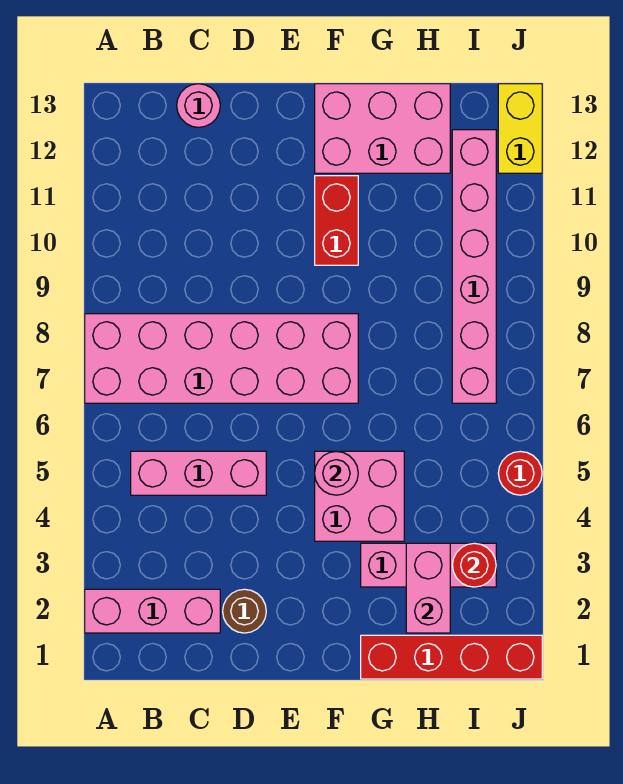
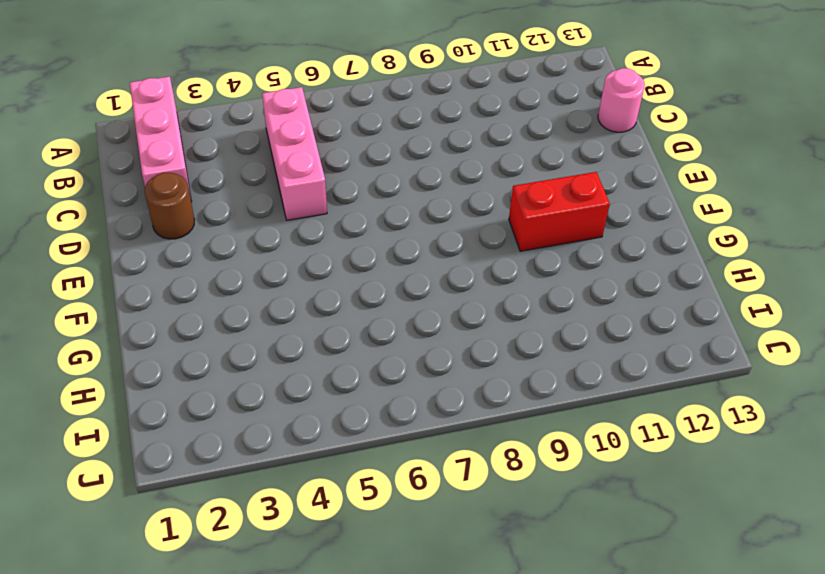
none -> pink brick A7:F8 level 1
none -> pink brick F4:G5 level 1
none -> pink brick F12:H13 level 1

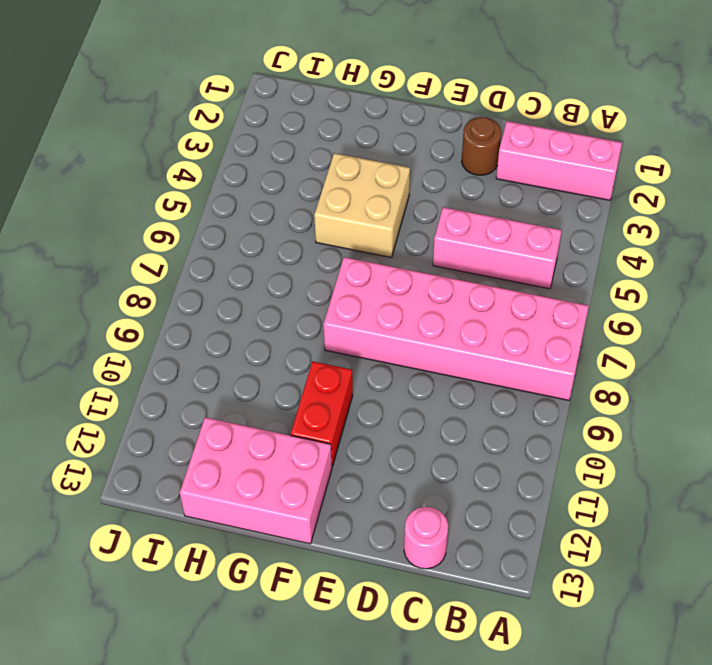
tan brick F4:G5 level 1 -> pink brick F4:G5 level 1
none -> red brick G1:J1 level 1
none -> pink brick G3:I3 level 1
none -> pink brick I7:I12 level 1

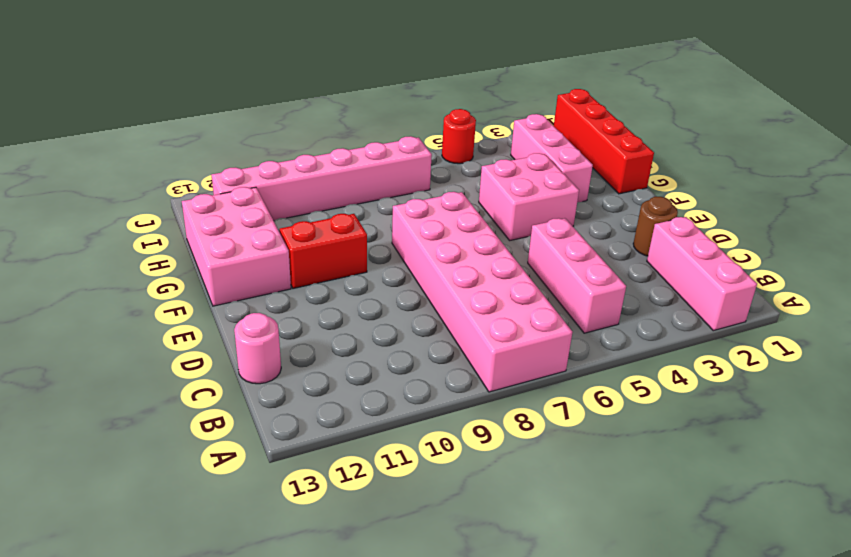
none -> yellow brick J12:J13 level 1
none -> pink round brick F5 level 2
none -> pink brick H2:H3 level 2

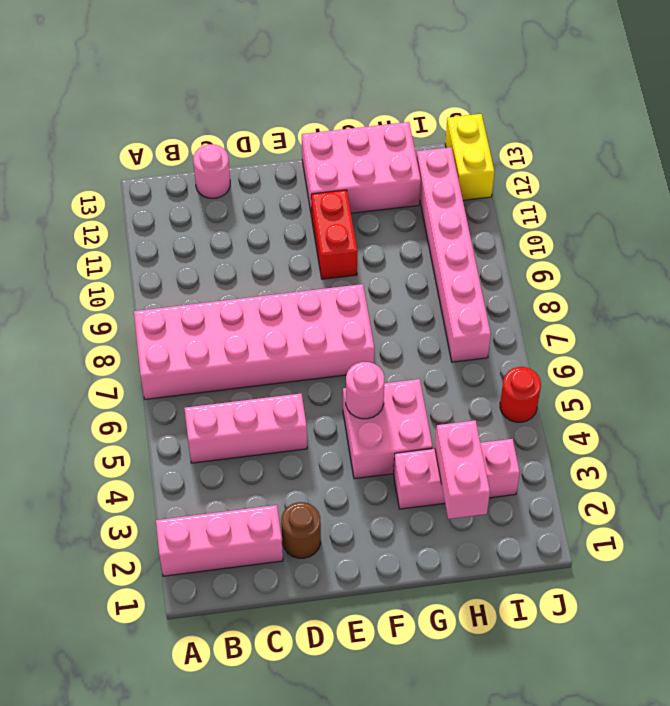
none -> red brick G1:J1 level 1
none -> red round brick I3 level 2

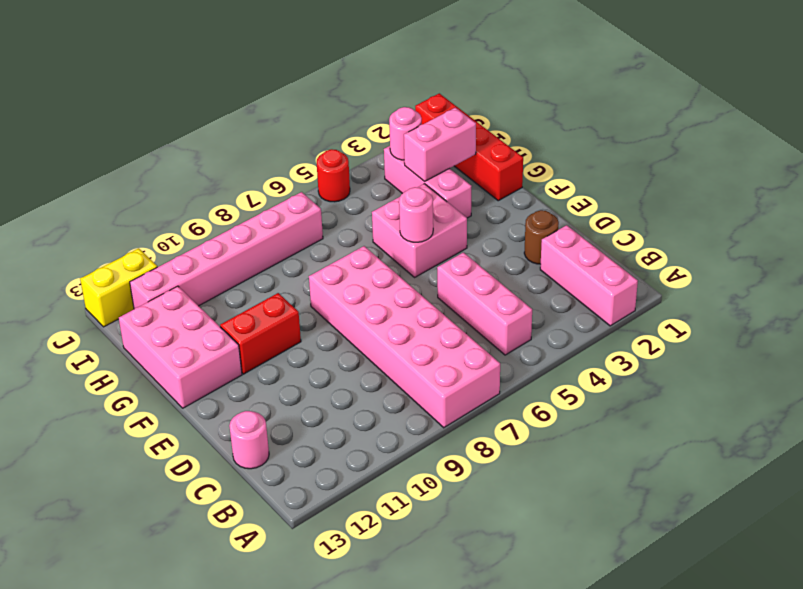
pink round brick I3 level 2 -> red round brick I3 level 2

